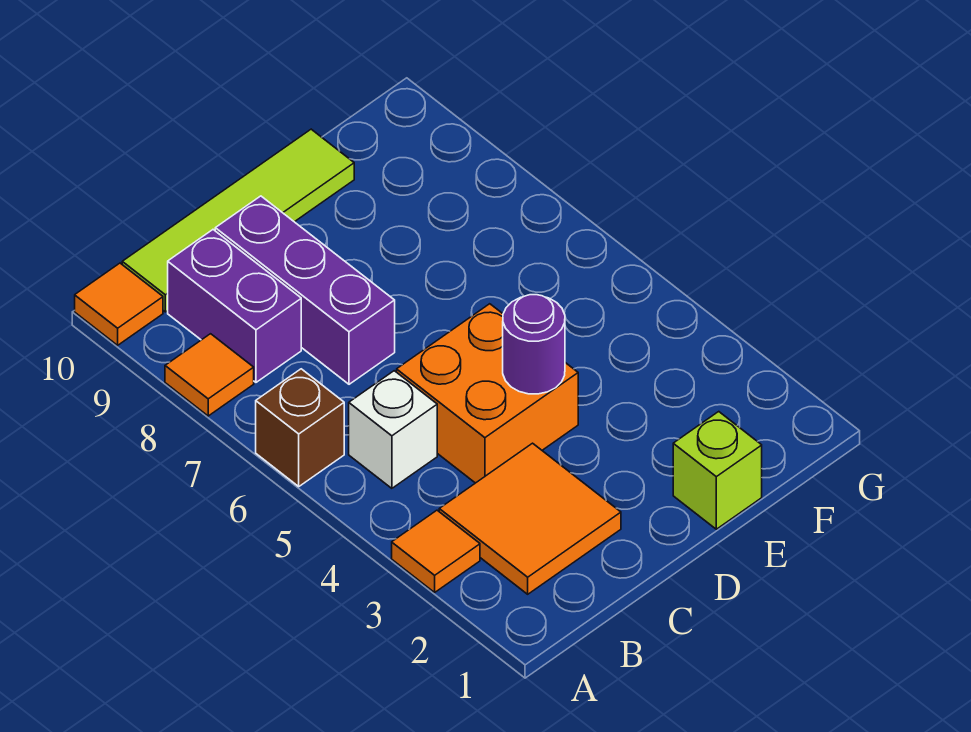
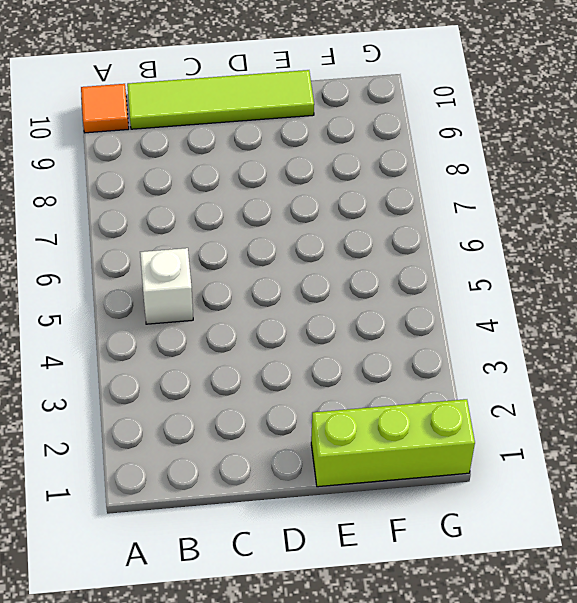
lime brick E1:G1 level 1 -> lime brick E1 level 1
none -> orange tile A3 level 1
none -> brown brick A6 level 1
none -> orange tile A8 level 1

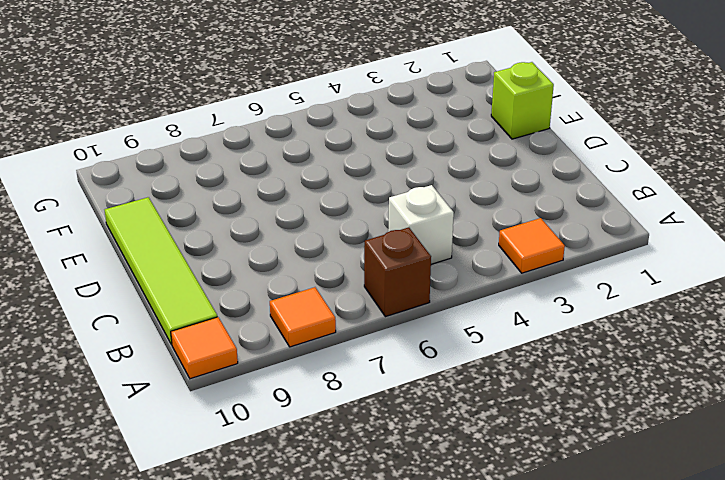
none -> orange tile B2:C3 level 1
none -> purple brick B8:B9 level 1
none -> orange brick C4:D5 level 1

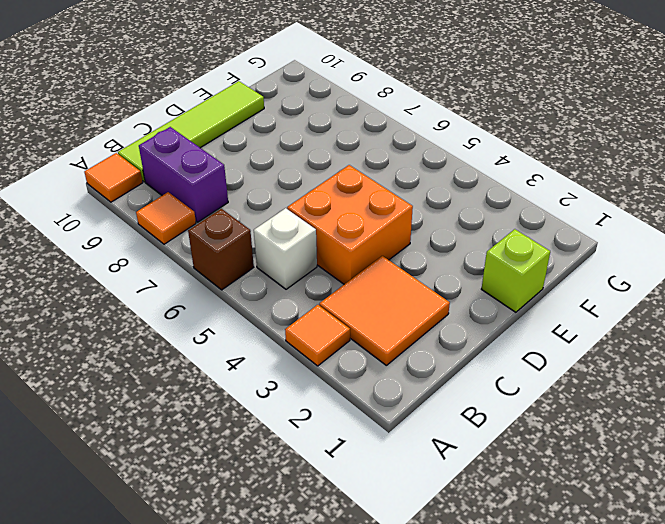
none -> purple brick C7:C9 level 1
none -> purple round brick D4 level 2

